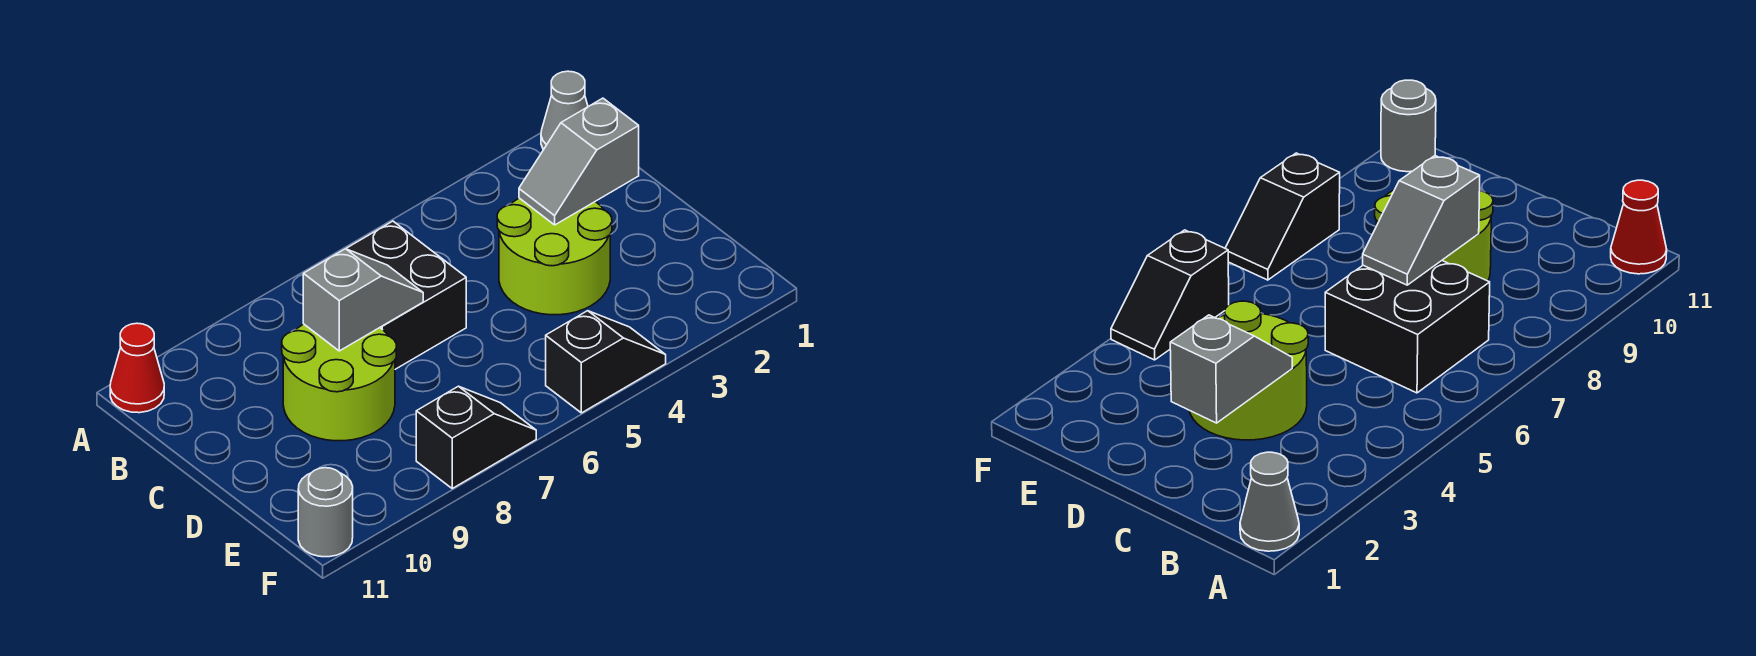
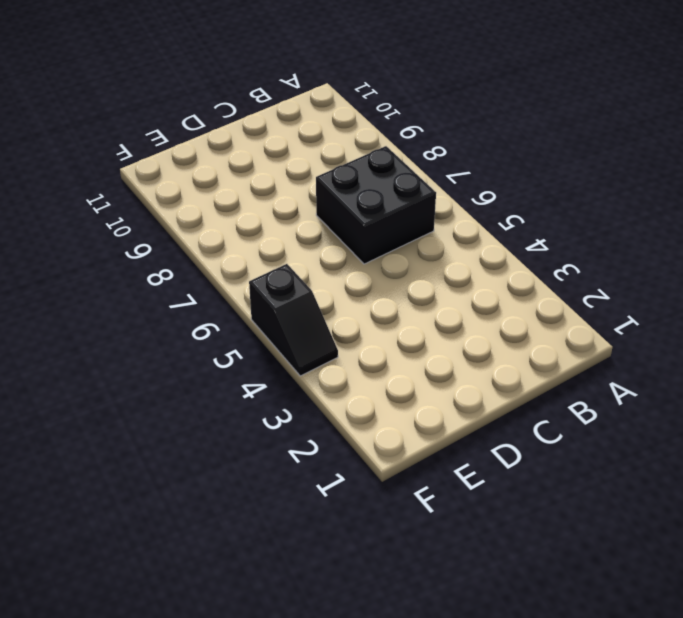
none -> grey cone A1 level 1
none -> red cone A11 level 1

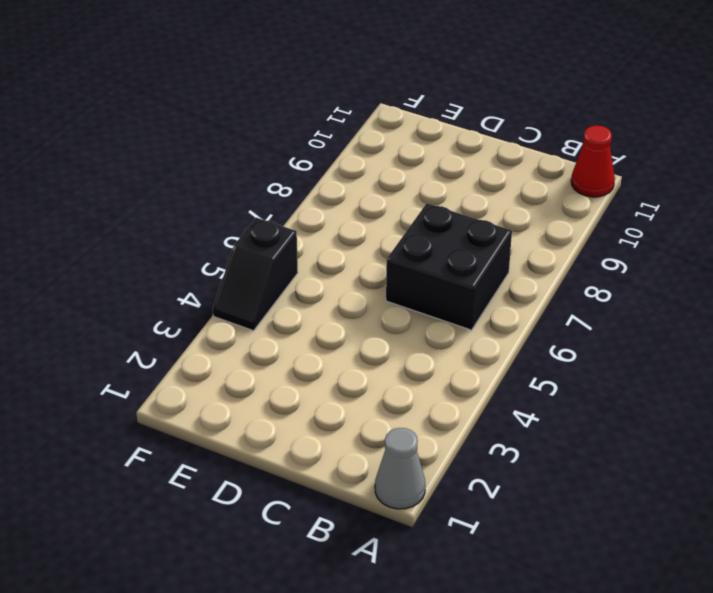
none -> lime round brick C3:D4 level 1
none -> lime round brick C8:D9 level 1

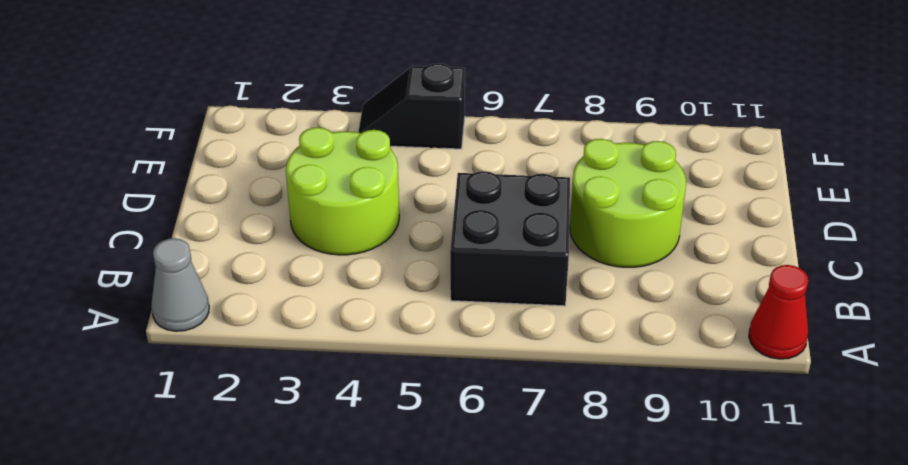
none -> black slope F7:F8 level 1 top 8
none -> grey round brick F11 level 1

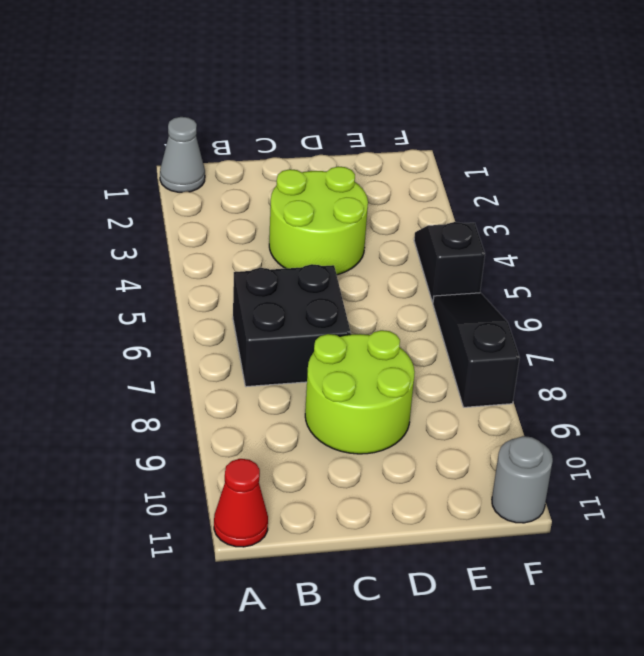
black slope F6:F8 level 1 top 8 -> black slope F7:F8 level 1 top 8
none -> grey slope C2:C3 level 2 top 2
none -> grey slope C7:C8 level 2 top 8

